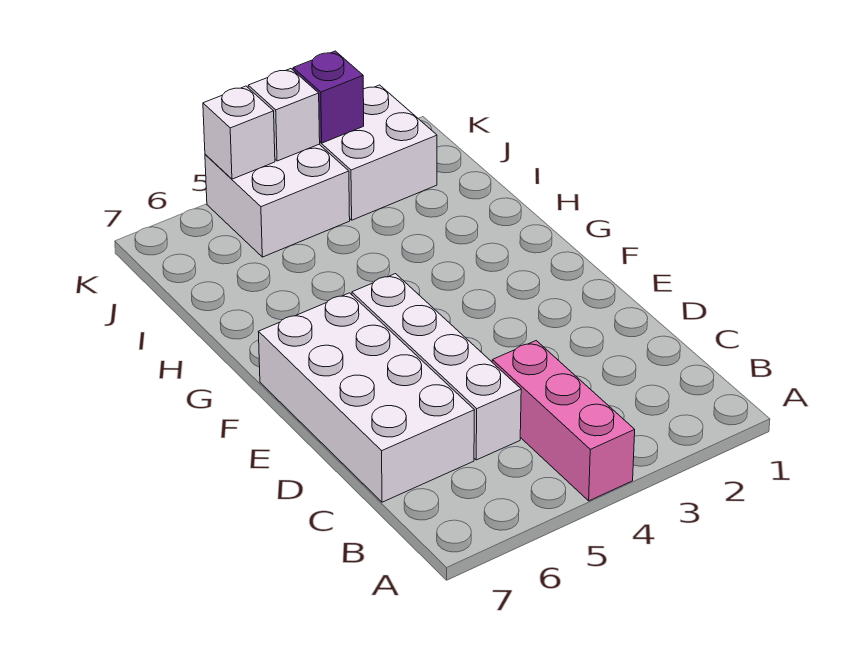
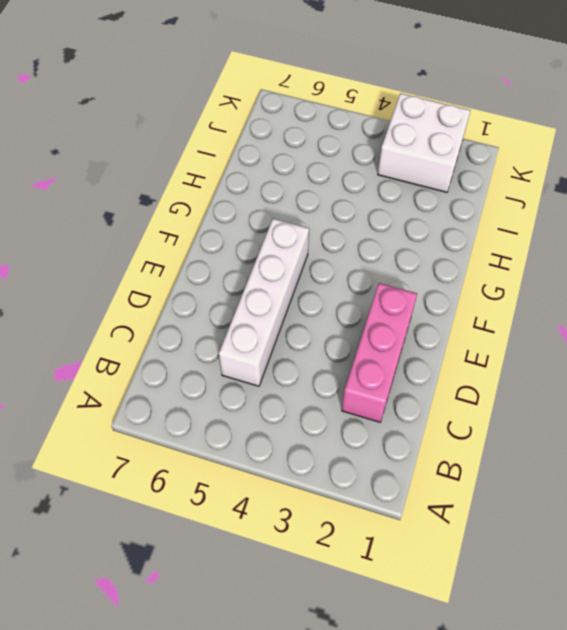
pink brick C2:E2 level 1 -> pink brick A4:C4 level 1
none -> white brick C6:F7 level 1
none -> white brick J4:K5 level 1

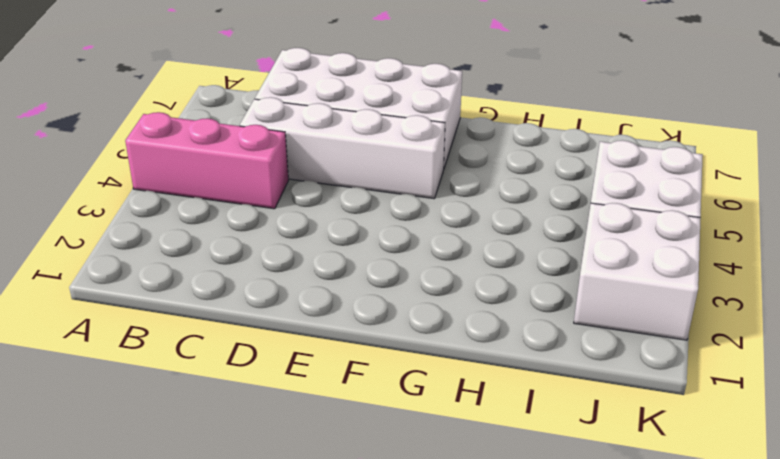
none -> purple brick K3 level 2
none -> white brick K4 level 2

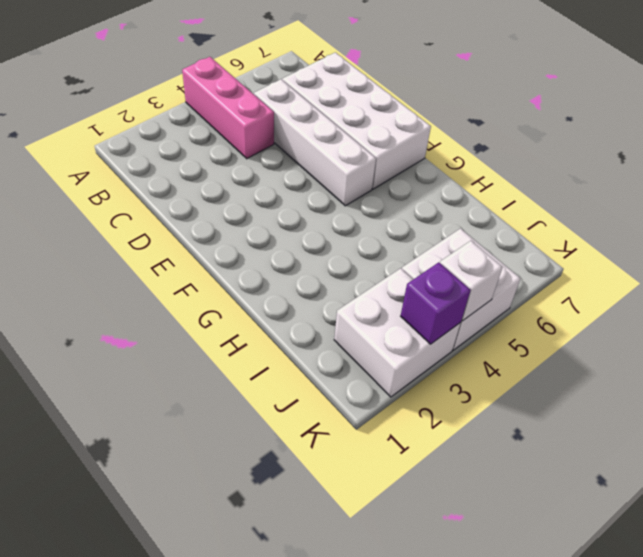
none -> white brick K5 level 2

